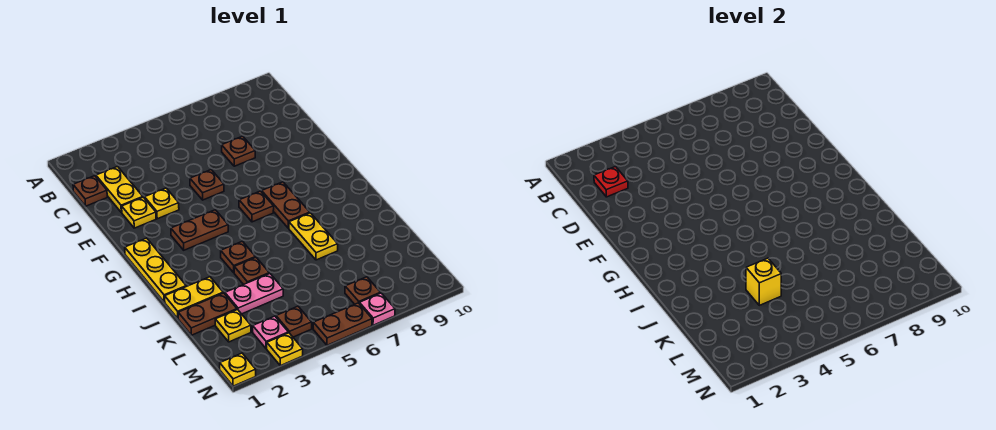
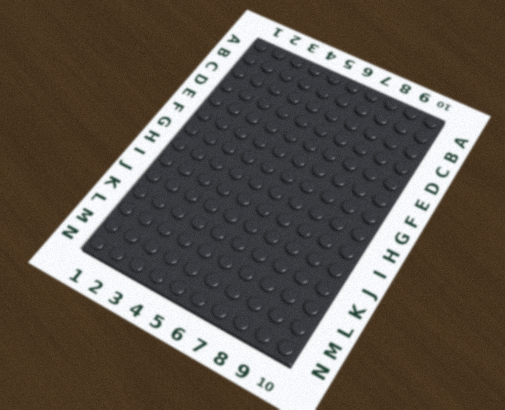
none -> brown plate C1 level 1
none -> yellow plate C2:D2 level 1
none -> brown plate D7 level 1

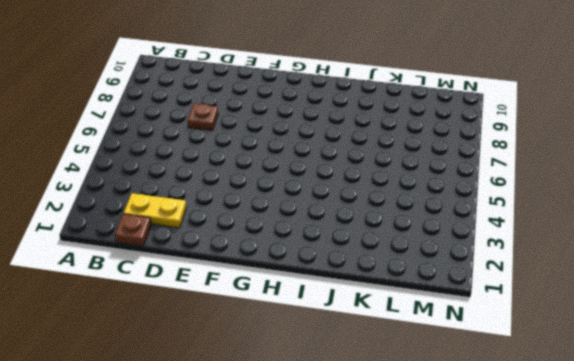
none -> yellow plate E2 level 1
none -> yellow plate E3 level 1
none -> brown plate E5 level 1

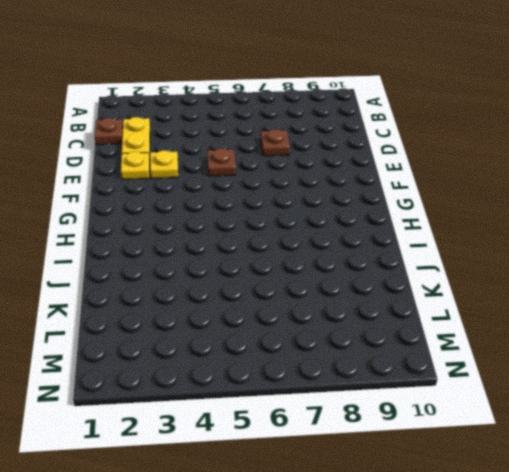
none -> yellow plate G1:I1 level 1
none -> brown plate G3:G4 level 1
none -> brown plate G6 level 1

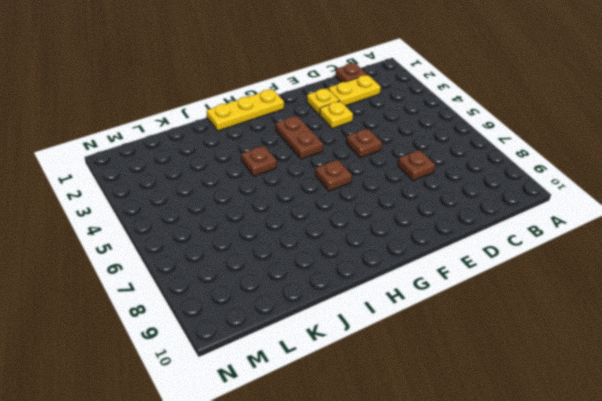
none -> brown plate G7:H7 level 1
none -> yellow plate I7:J7 level 1
none -> yellow plate J1:J2 level 1

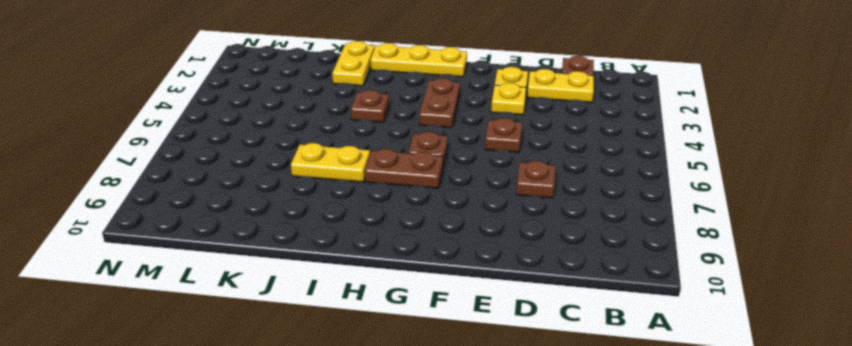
none -> brown plate J4 level 1
none -> brown plate K1:K2 level 1
none -> pink plate K3:K4 level 1

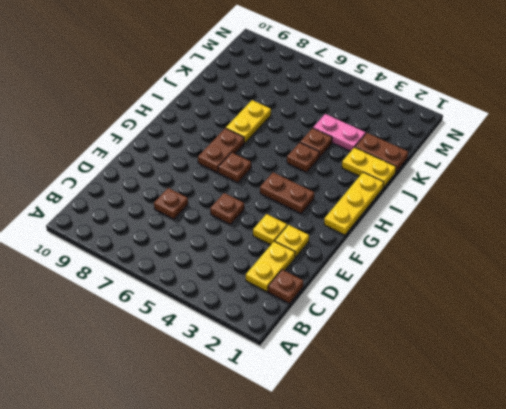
none -> yellow plate L2 level 1
none -> pink plate M3 level 1
none -> brown plate M4 level 1

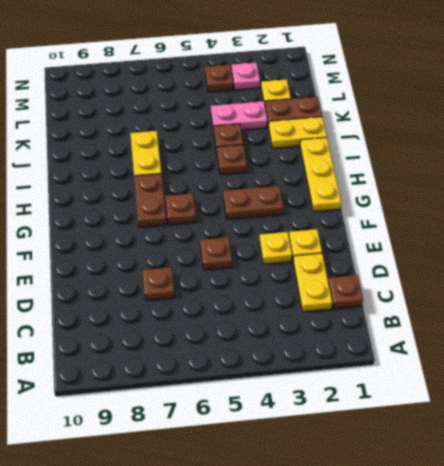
none -> brown plate M7 level 1
none -> yellow plate N1 level 1
none -> yellow plate N3 level 1

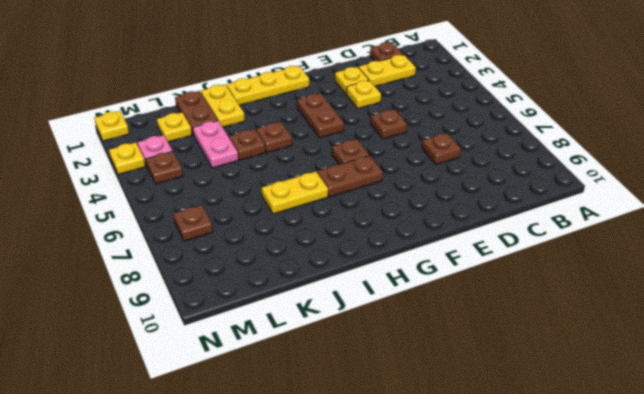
none -> brown plate N5:N6 level 1
none -> pink plate N7 level 1
none -> red plate C2 level 2

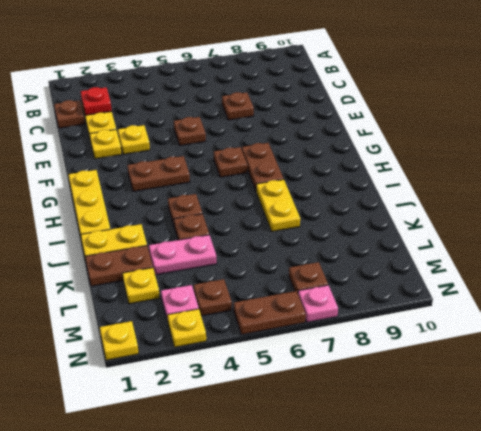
none -> yellow brick K4 level 2

